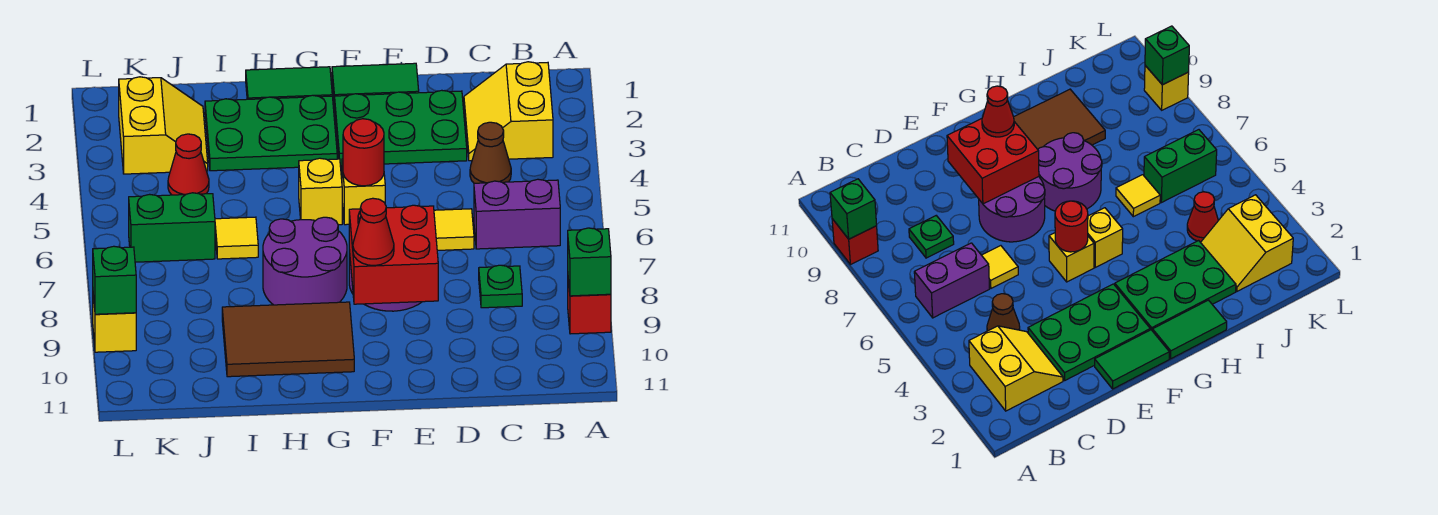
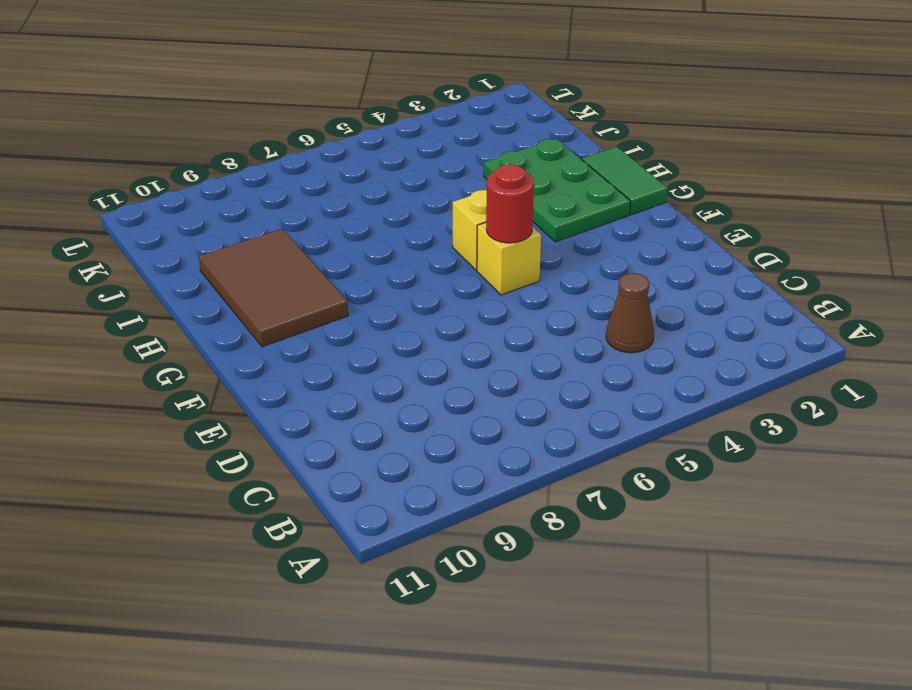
none -> red brick A9 level 1
none -> yellow slope B2:C3 level 1 top B
none -> purple brick B6:C6 level 1

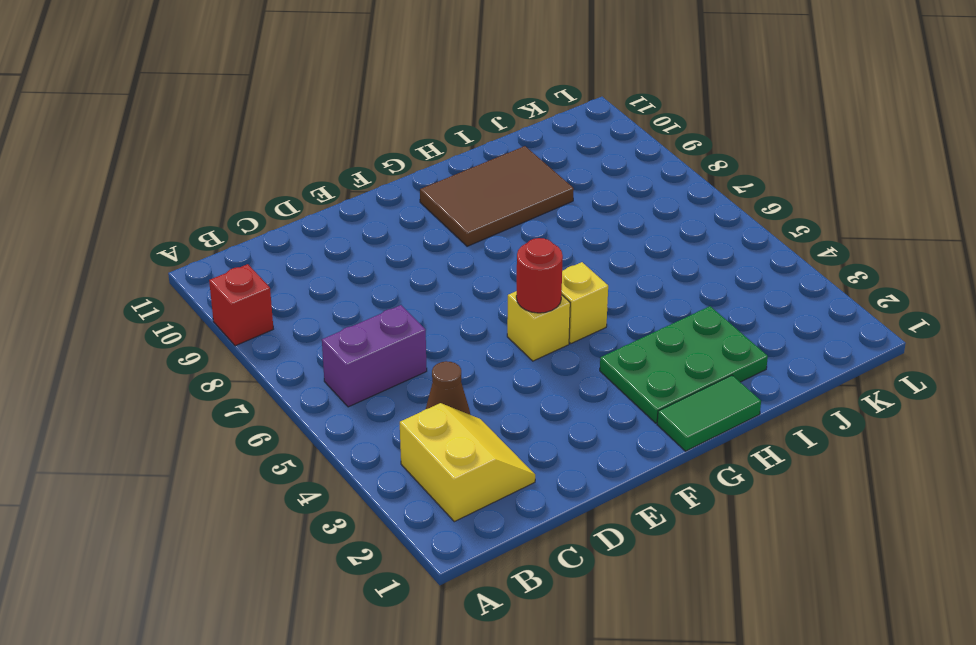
none -> green plate C8 level 1
none -> green plate D2:F3 level 1
none -> yellow tile D6 level 1

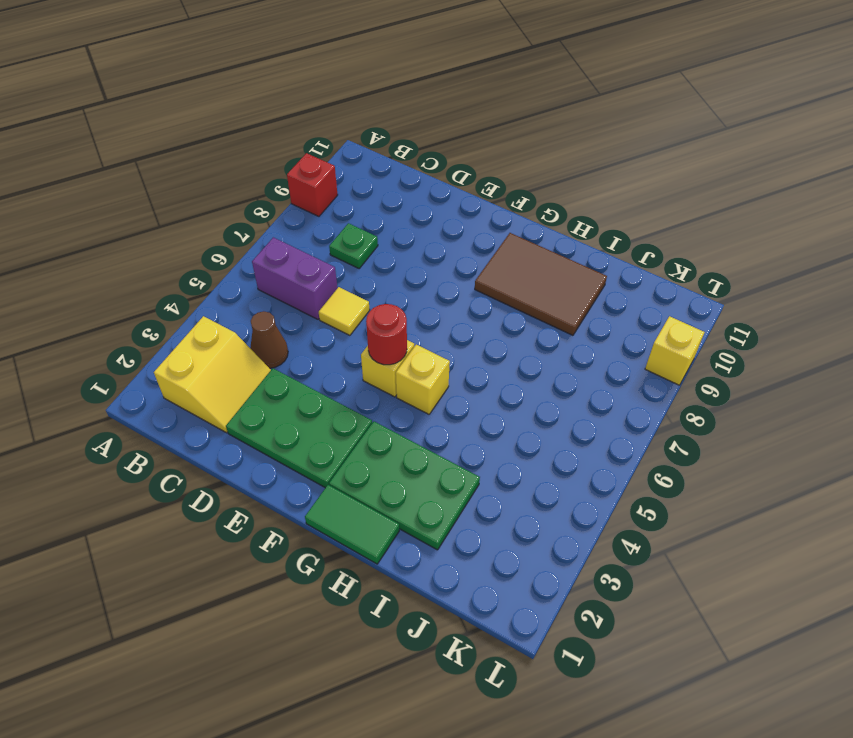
none -> green tile E1:F1 level 1
none -> purple round brick E7:F8 level 1
none -> purple round brick G7:H8 level 1

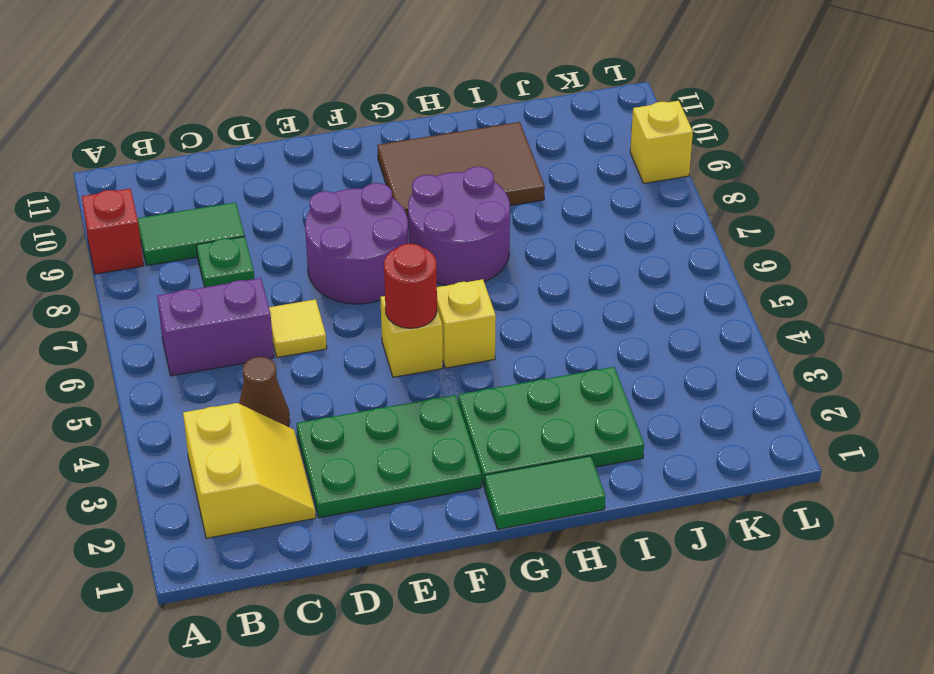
green tile B9:C9 level 1 -> green tile E1:F1 level 1
none -> yellow tile I6 level 1
none -> yellow slope J2:K3 level 1 top K
none -> red cone J4 level 1

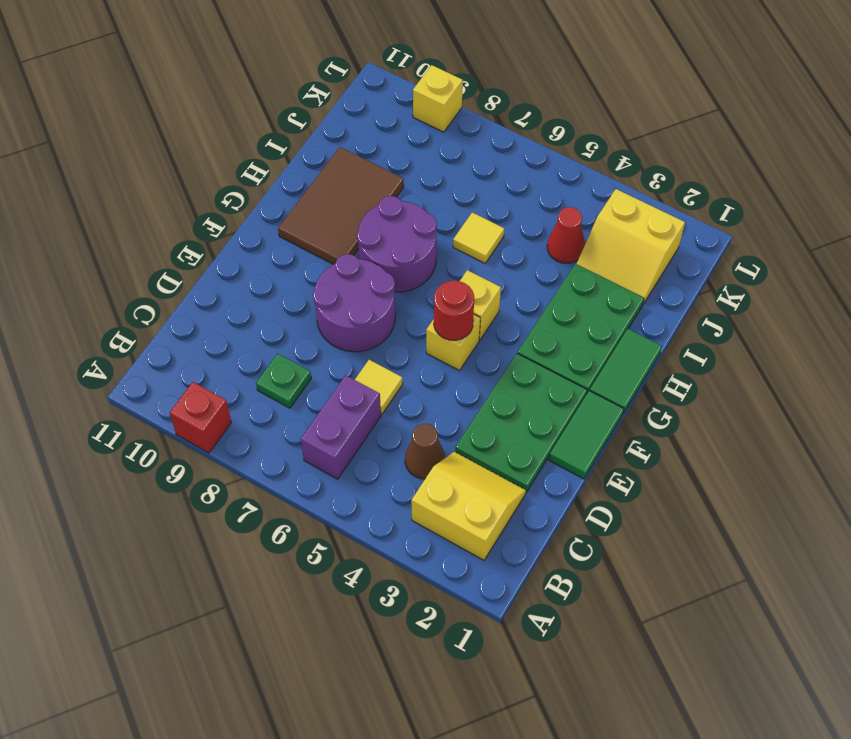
none -> green brick J6:K6 level 1
none -> green brick A9 level 2
none -> red brick E8:F9 level 2

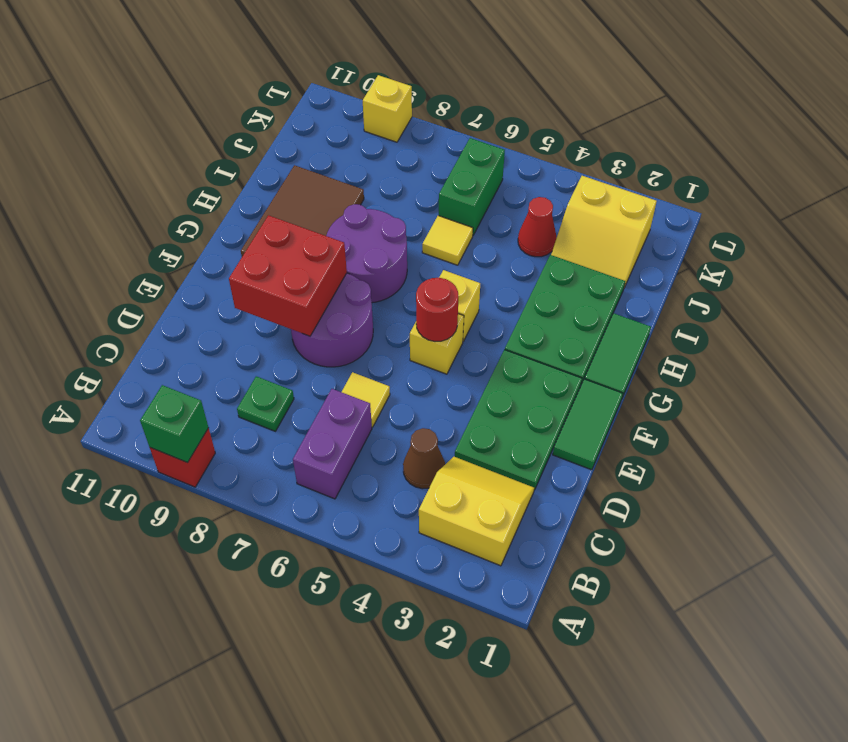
none -> green brick L9 level 2
none -> red cone F9 level 3

